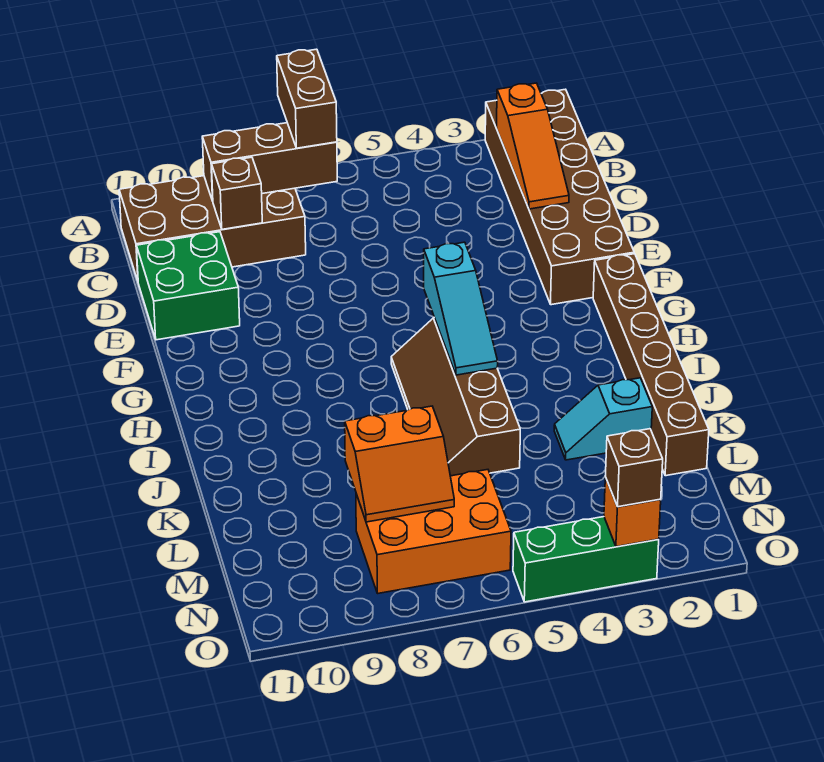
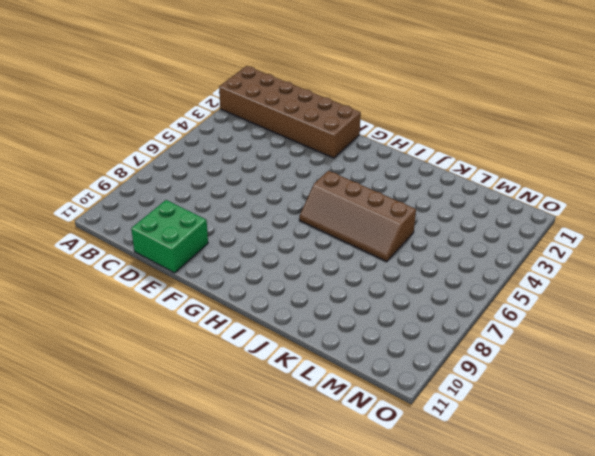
none -> brown brick B8:C11 level 1
none -> brown brick G1:L1 level 1
none -> cyan slope K2:K3 level 1 top 2

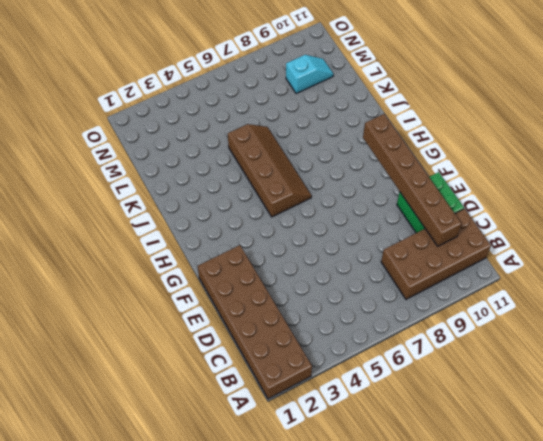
brown brick C10:H10 level 2 -> brown brick G1:L1 level 1
cyan slope M9:M10 level 1 top 9 -> cyan slope K2:K3 level 1 top 2
none -> orange brick M6:N8 level 1
none -> green brick O3:O5 level 1
none -> orange slope B2:D2 level 2 top B

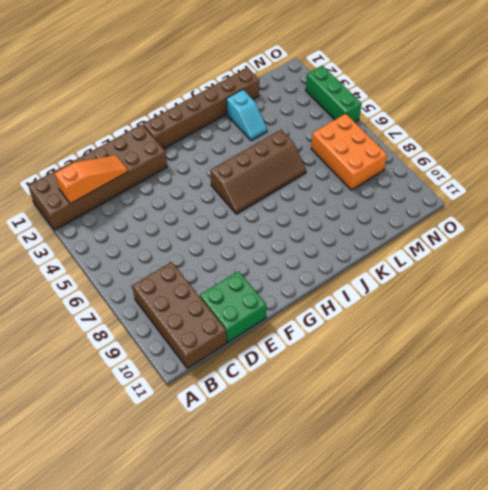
none -> brown brick B7:B9 level 2
none -> brown brick C9 level 2
none -> cyan slope G5:I5 level 2 top G

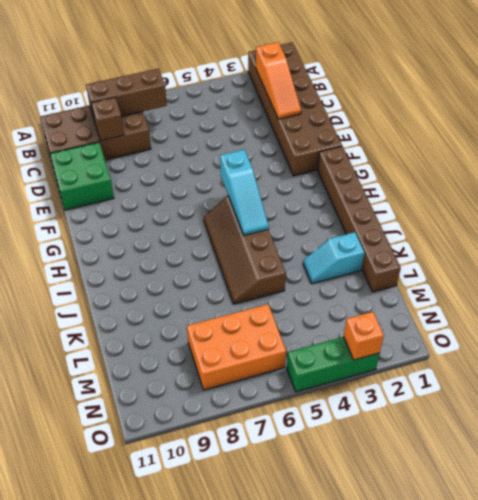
none -> orange slope L7:M8 level 2 top L
none -> brown brick A7:B7 level 3
none -> brown brick O3 level 3

